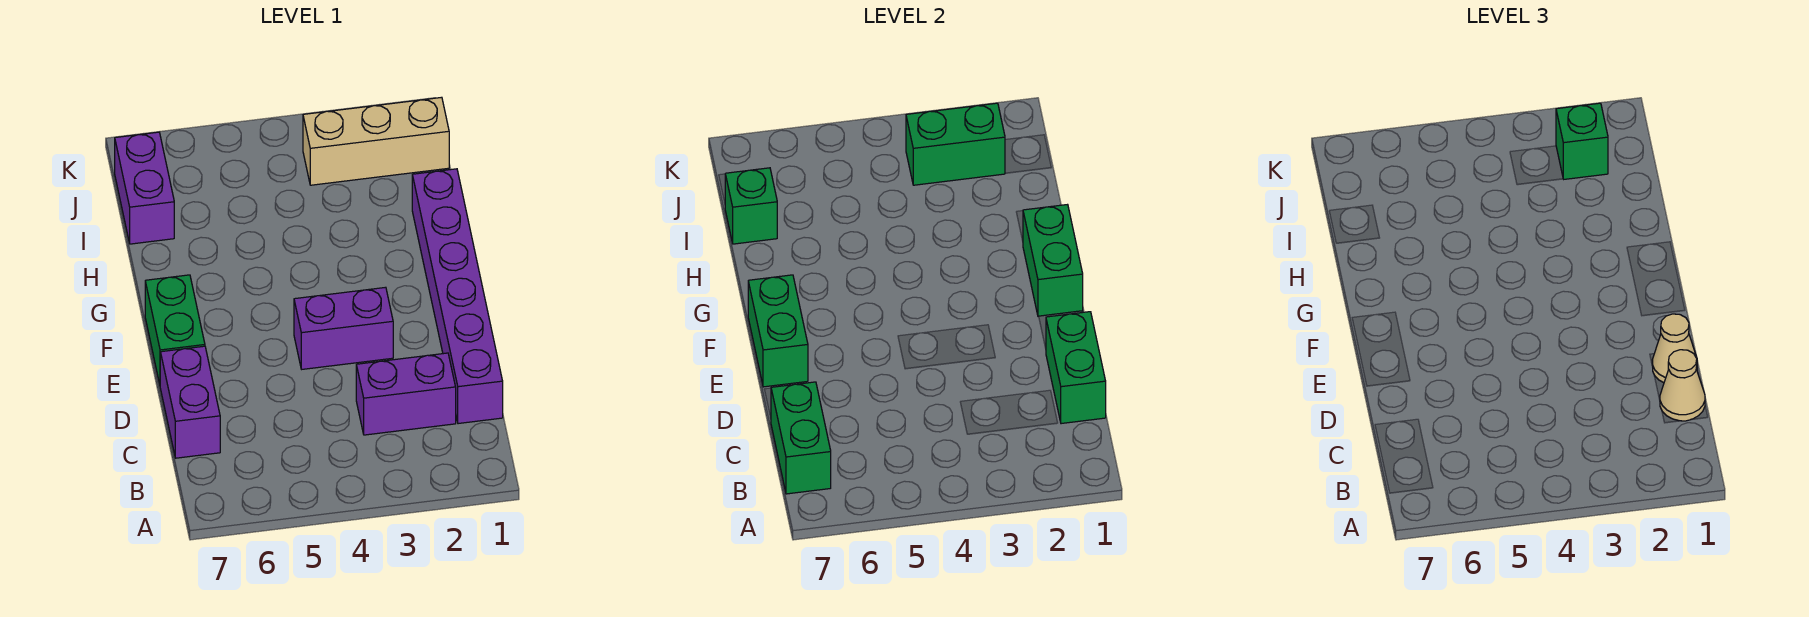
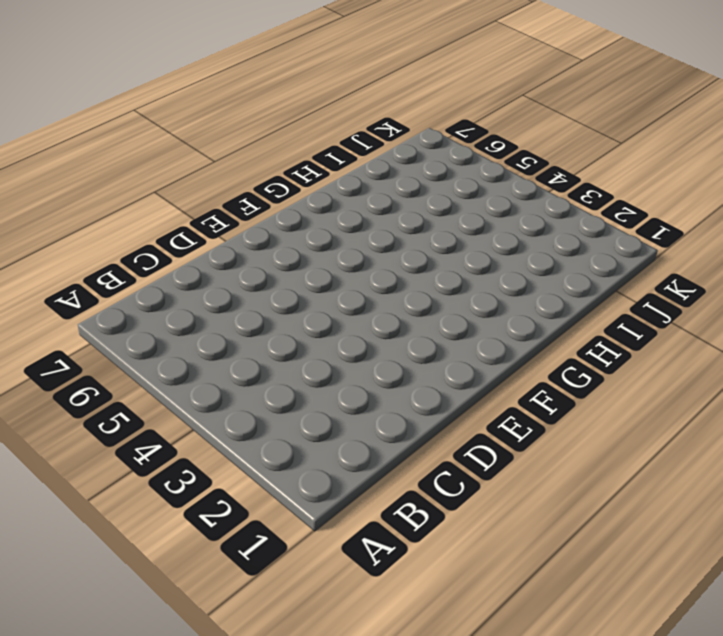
none -> purple brick C1:H1 level 1
none -> purple brick C2:C3 level 1
none -> purple brick C7:D7 level 1

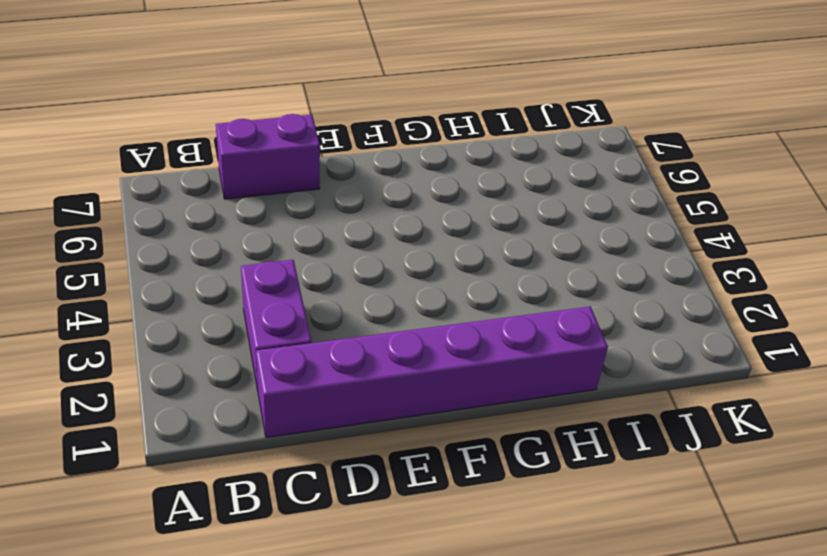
none -> purple brick E3:E4 level 1
none -> green brick E7:F7 level 1
none -> purple brick I7:J7 level 1

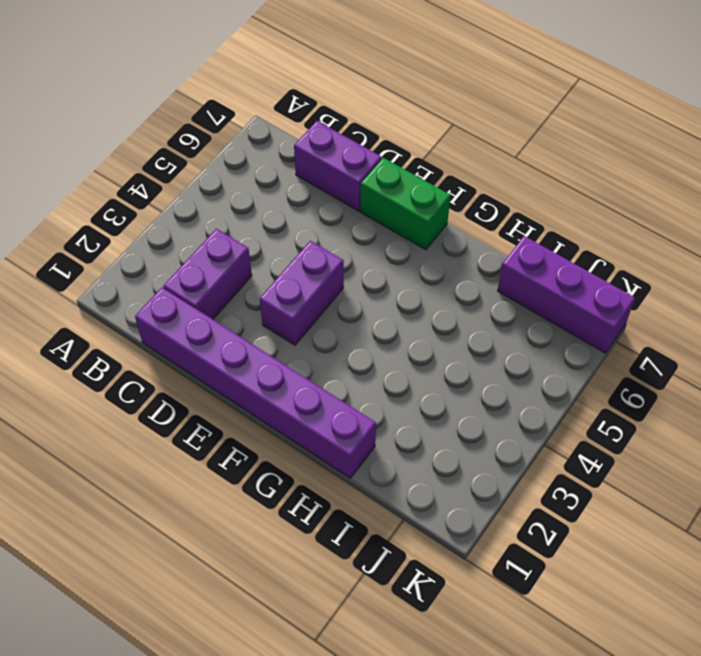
purple brick I7:K7 level 1 -> purple brick I7:J7 level 1
none -> tan brick J1:J3 level 1
none -> green brick B7:C7 level 2
none -> green brick C1:D1 level 2

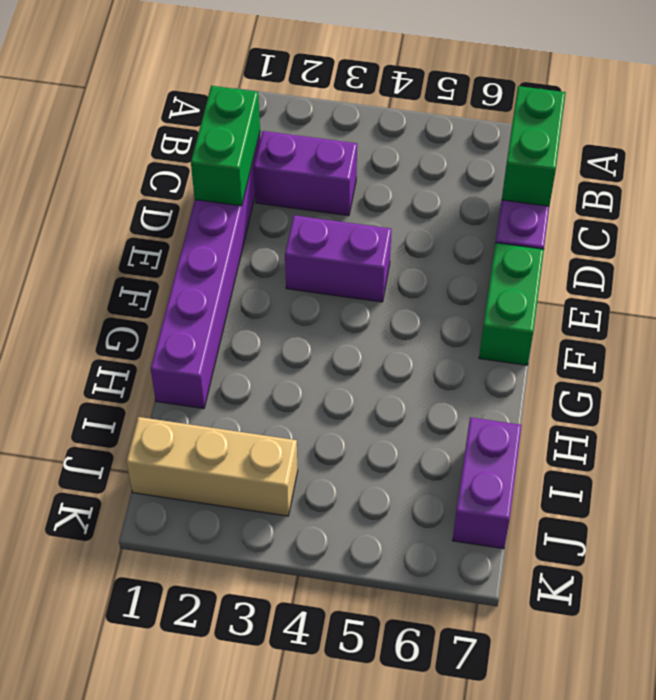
none -> green brick E7:F7 level 2
none -> green brick F1:G1 level 2
none -> green brick I7 level 2

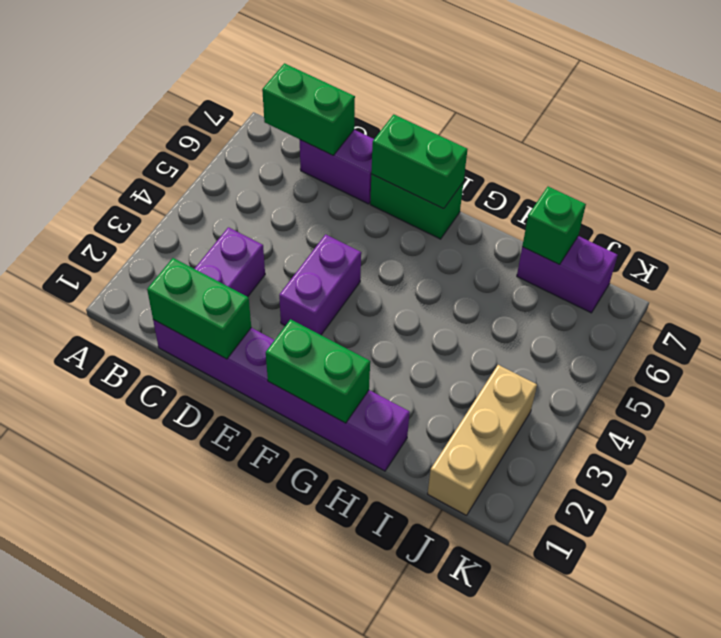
none -> green brick J2:J3 level 2
none -> tan cone C1 level 3
none -> tan cone D1 level 3

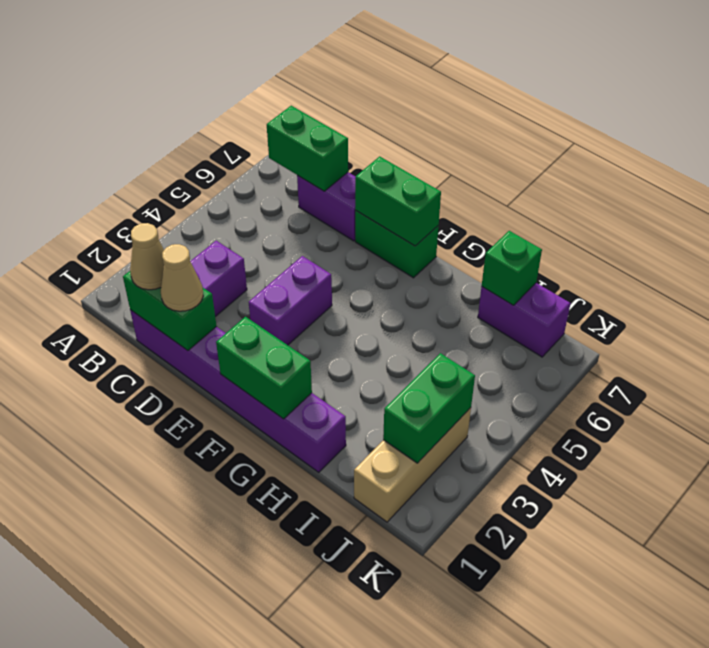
none -> green brick J2 level 3

